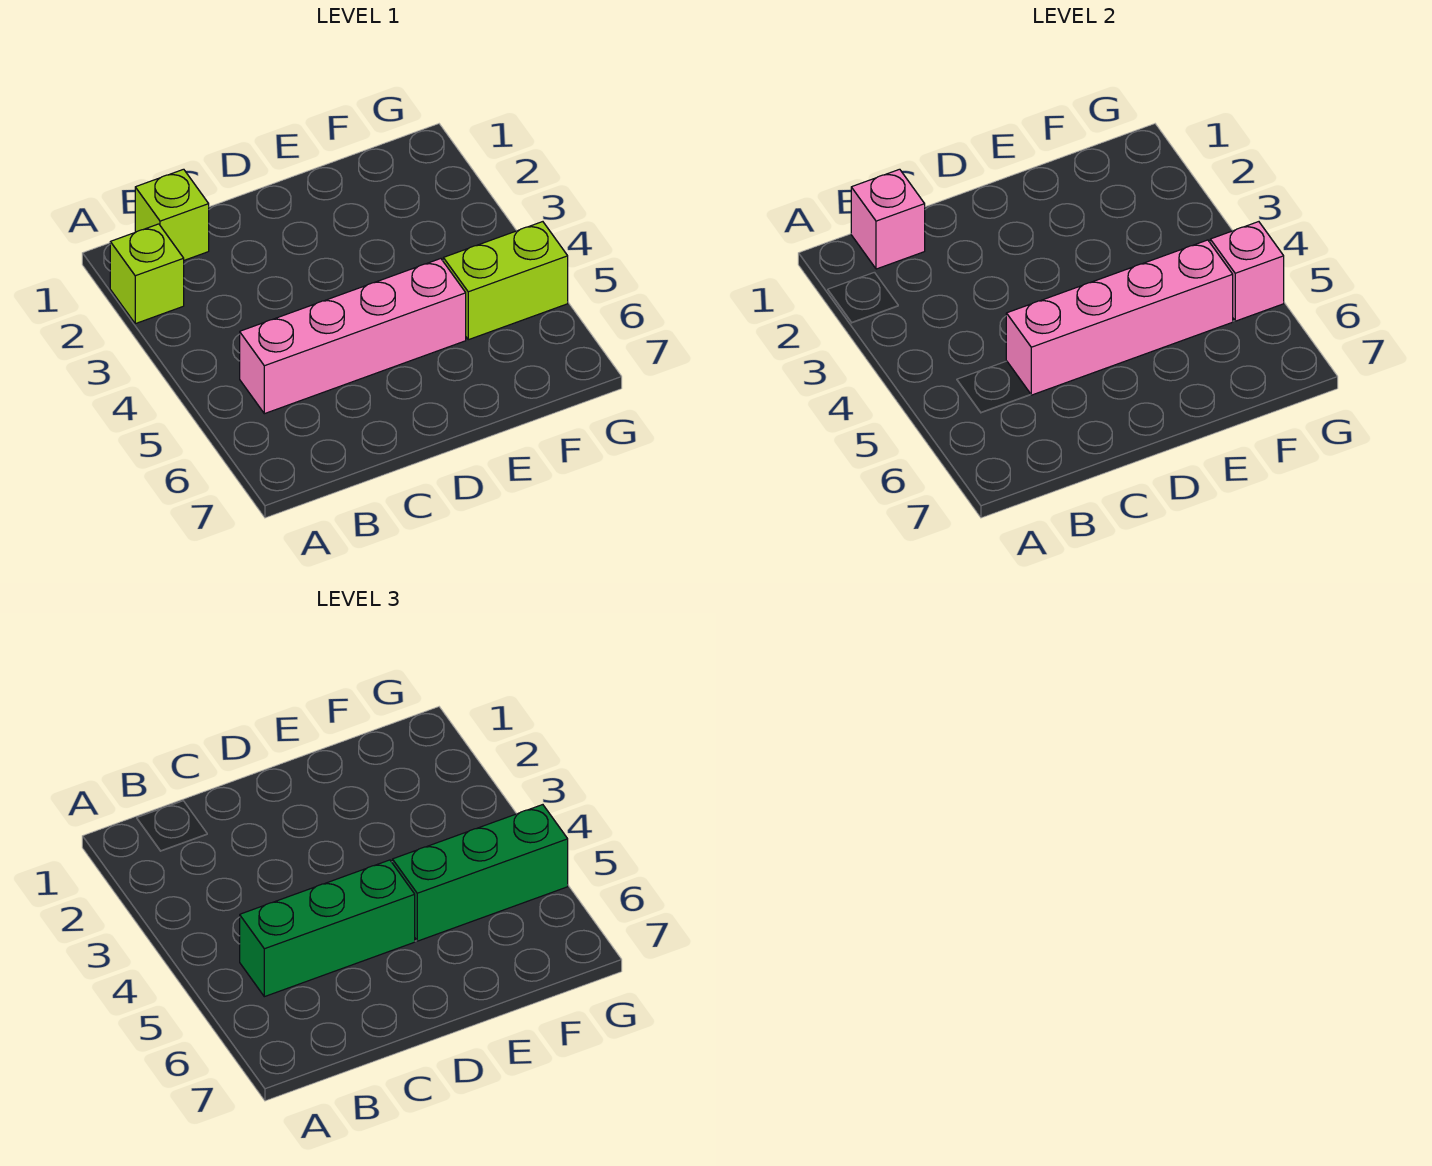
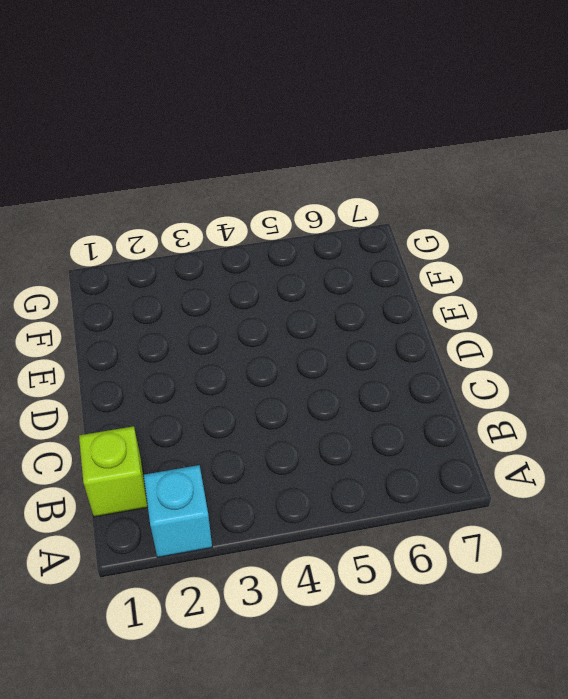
cyan brick A2 level 1 -> lime brick A2 level 1
none -> pink brick B5:E5 level 1
none -> lime brick F5:G5 level 1

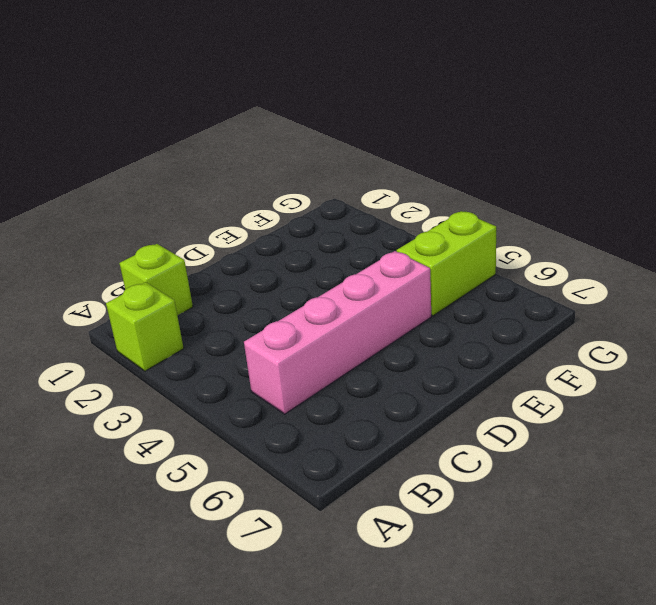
none -> pink brick B1 level 2
none -> pink brick C5:F5 level 2

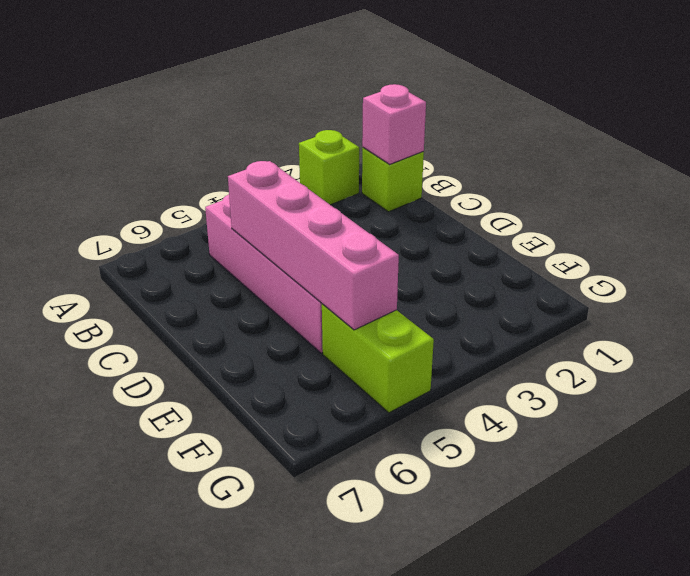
none -> pink brick G5 level 2
none -> green brick B5:D5 level 3

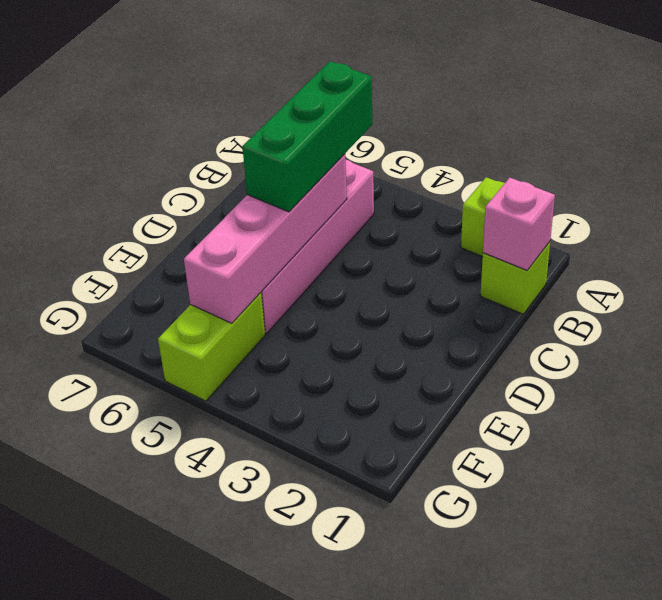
none -> pink brick G5 level 2
none -> green brick E5:G5 level 3

